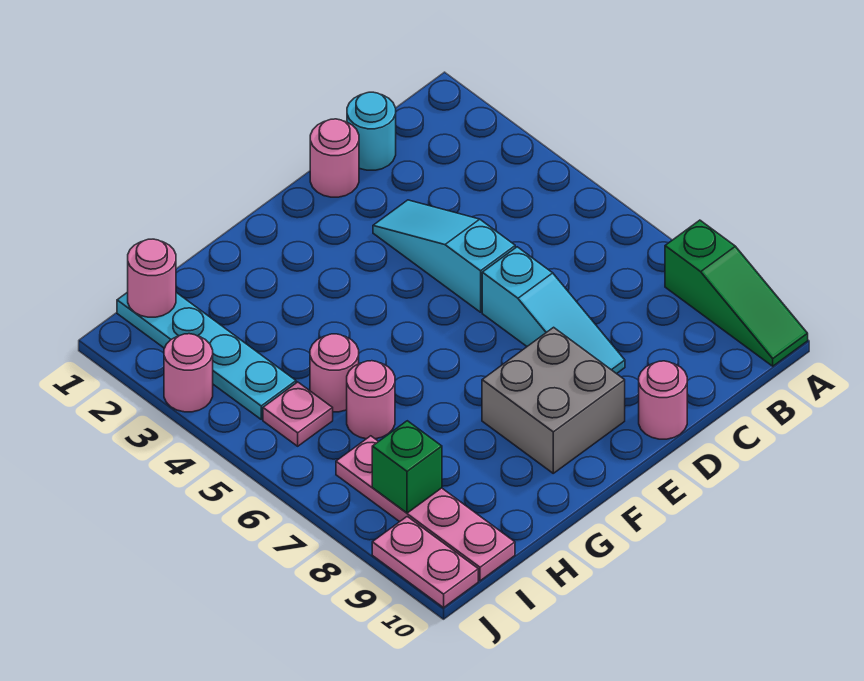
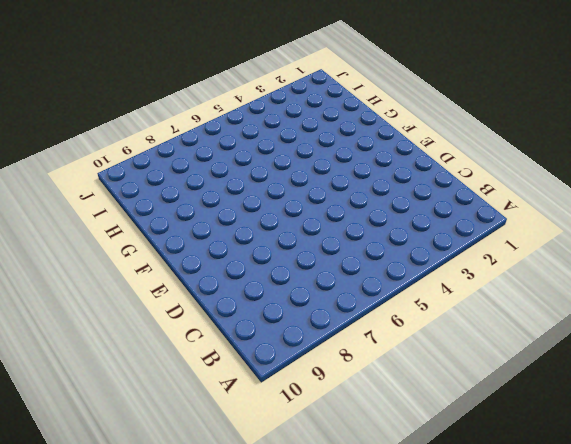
none -> green slope A8:A10 level 1 top 8
none -> cyan round brick C1 level 1
none -> pink round brick D1 level 1

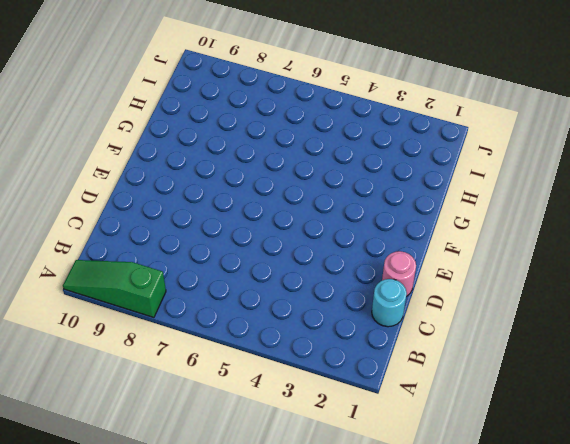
none -> cyan slope D3:D5 level 1 top 5
none -> cyan slope D6:D8 level 1 top 6
none -> pink round brick D10 level 1

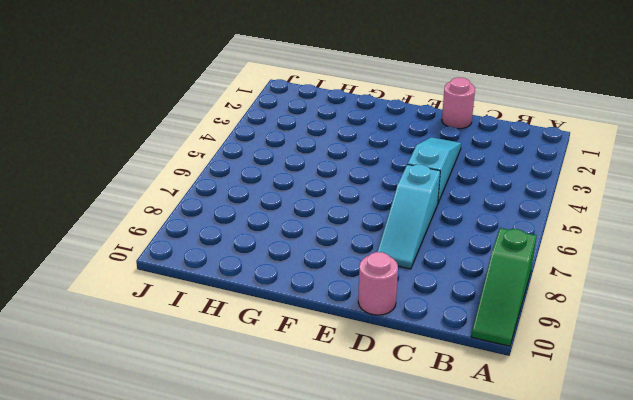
none -> cyan round brick C1 level 1
none -> grey brick E8:F9 level 1
none -> pink round brick H5 level 1

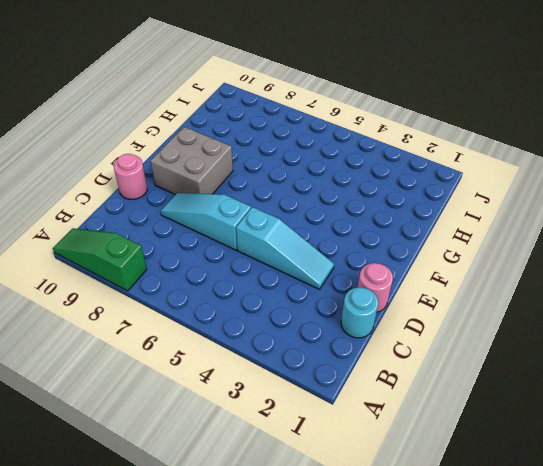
none -> pink round brick H5 level 1
none -> pink round brick H6 level 1
none -> cyan plate I1:I4 level 1

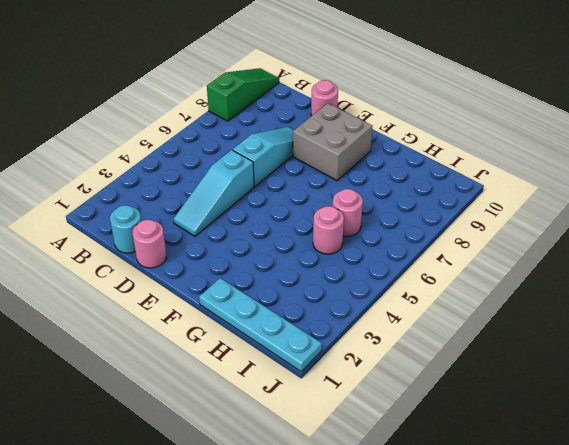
cyan plate G1:J1 level 1 -> cyan plate I1:I4 level 1
none -> pink plate I5 level 1
none -> pink plate I7:I10 level 1
none -> pink round brick J3 level 1

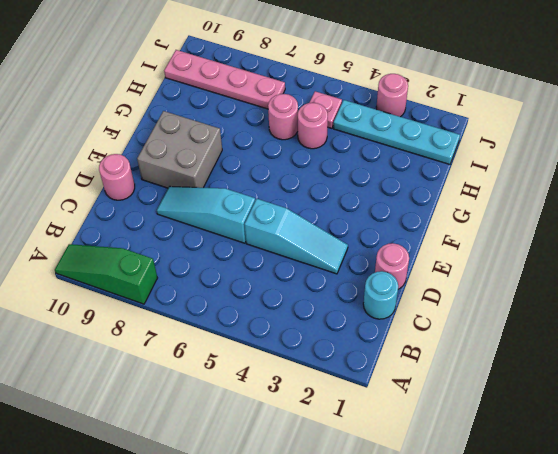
none -> pink plate J9:J10 level 1
none -> pink round brick I1 level 2
none -> green brick I8 level 2

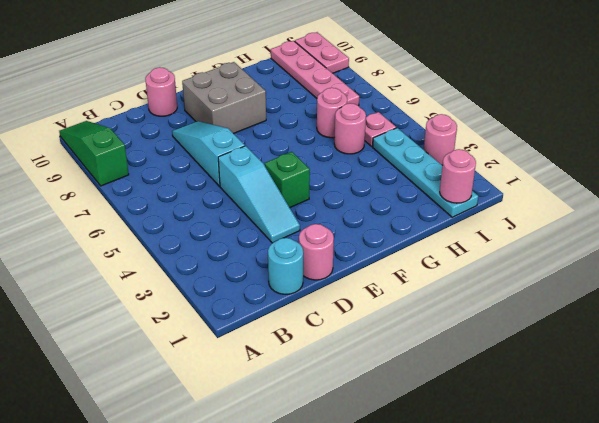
green brick E4 level 1 -> green brick I8 level 2

